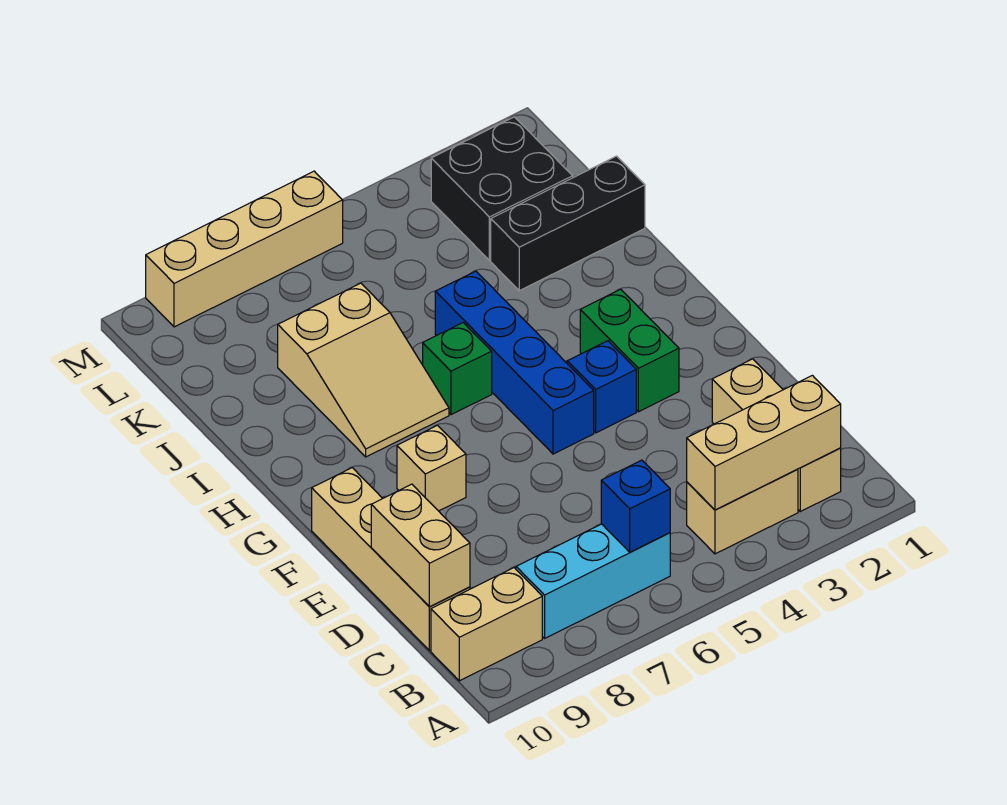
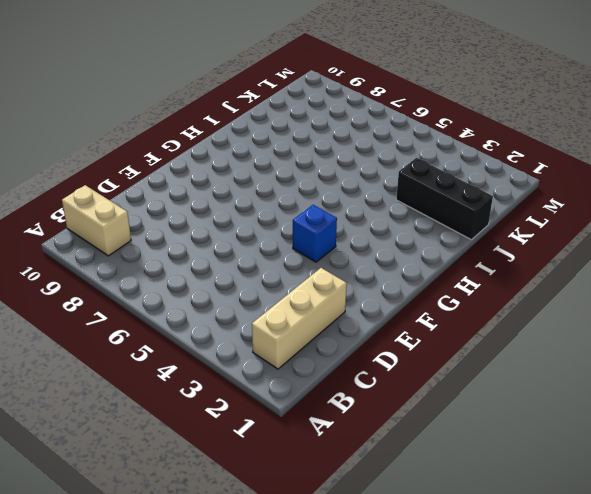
none -> tan brick B3:B4 level 1
none -> cyan brick B6:B8 level 1
none -> tan brick C10:F10 level 1

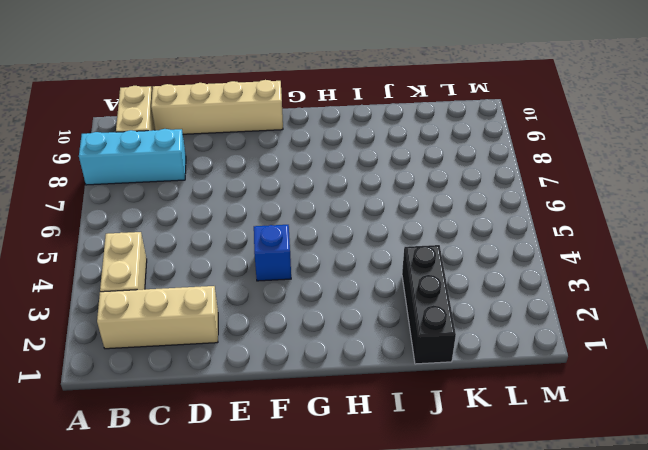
cyan brick A8:C8 level 1 -> cyan brick B6:B8 level 1
none -> green brick F3:G3 level 1
none -> blue brick F5:I5 level 1
none -> tan brick F8 level 1

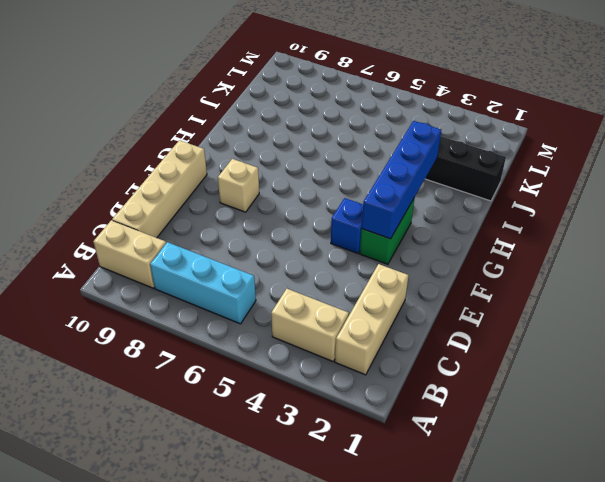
blue brick F3:I3 level 2 -> blue brick F5:I5 level 1
none -> green brick H6 level 1
none -> tan slope H7:J8 level 1 top J
none -> black brick K2:L3 level 1

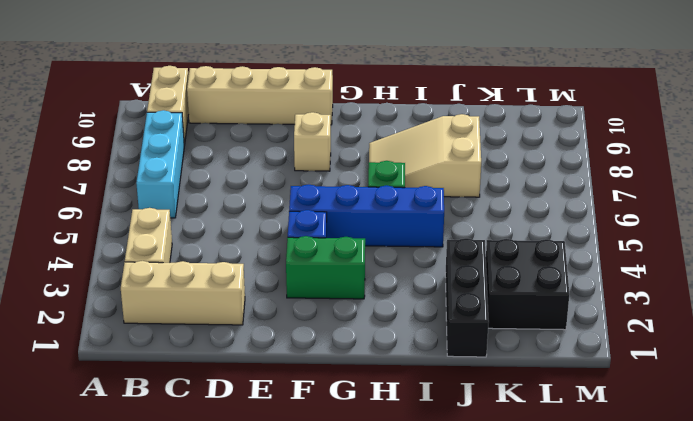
none -> tan brick M6:M9 level 1
none -> tan brick B2:B4 level 2
none -> blue brick B6 level 2

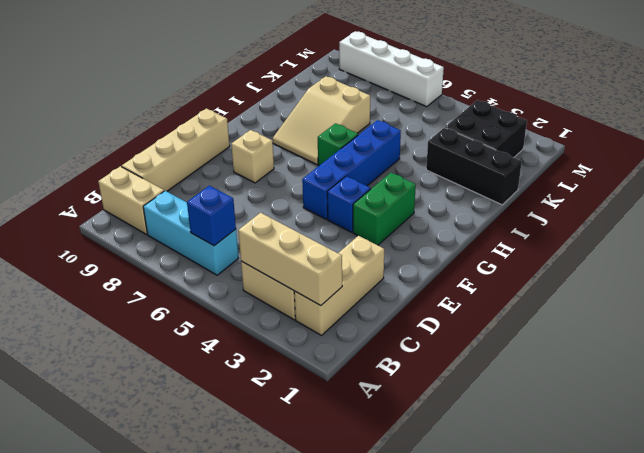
white brick M6:M9 level 1 -> tan brick M6:M9 level 1
none -> tan brick C10:D10 level 2

